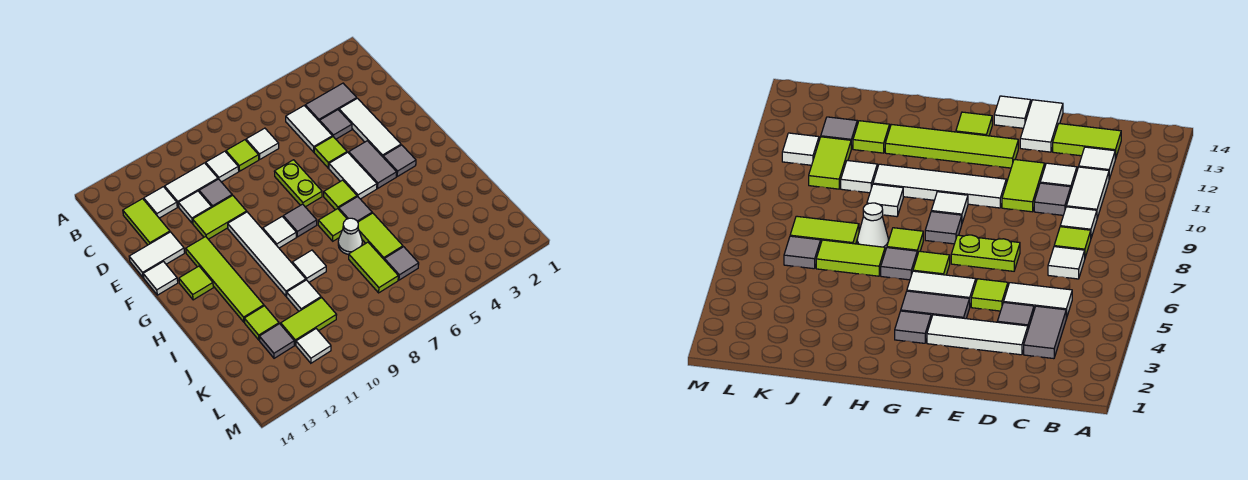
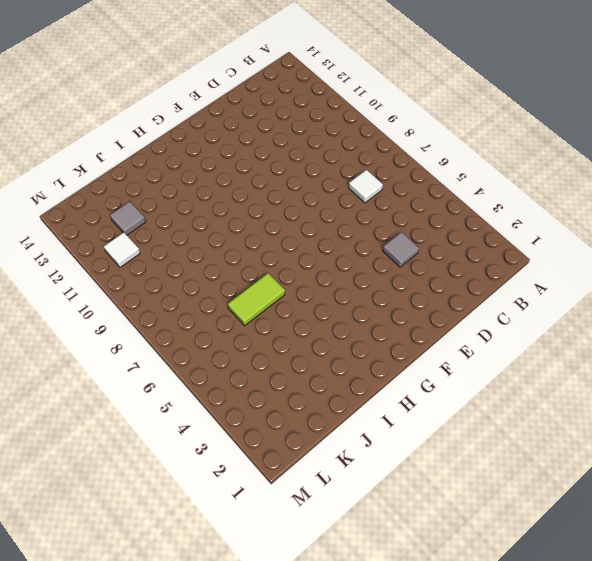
none -> grey tile C3:C4 level 1
none -> white tile C5:D5 level 1
none -> lime tile C8 level 1
none -> white tile C9 level 1

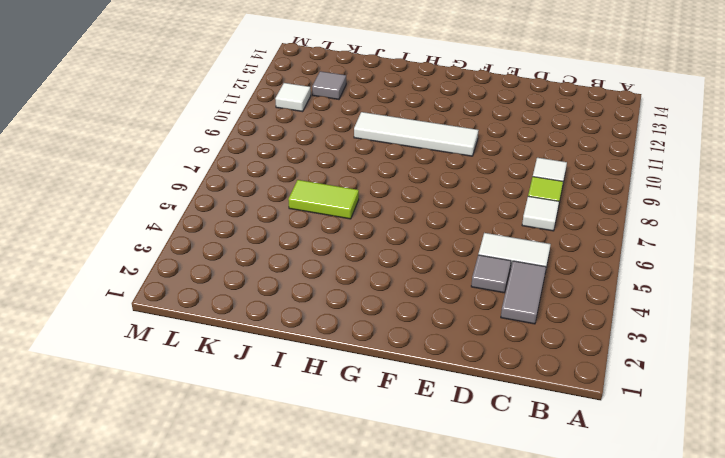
none -> white tile C10:C11 level 1
none -> white tile C12 level 1
none -> lime tile C13:D13 level 1
none -> white tile D3:F3 level 1

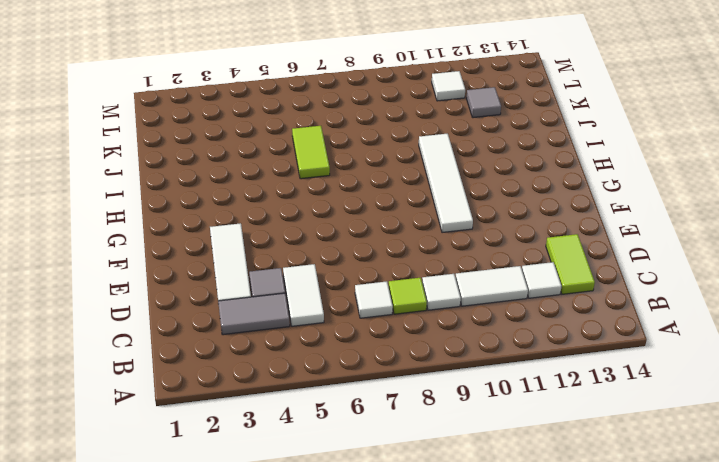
none -> grey tile D10 level 1
none -> white tile D11 level 1
none -> lime tile E5 level 1
none -> lime plate E7:F7 level 1

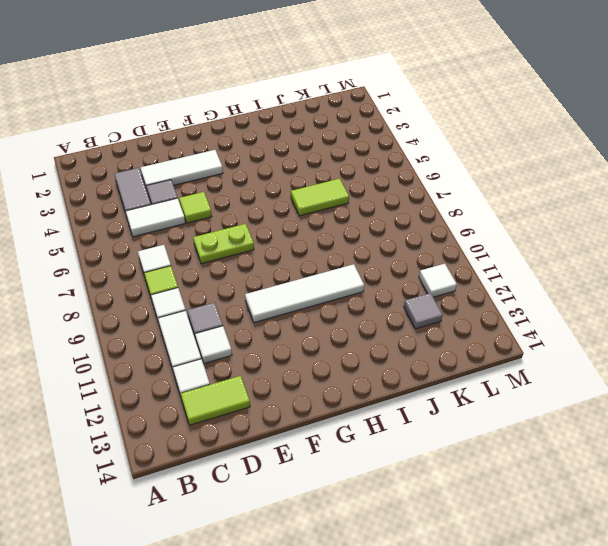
none -> lime tile E10:E11 level 1
none -> white tile E13:E14 level 1
none -> grey tile F4:G4 level 1
none -> white tile F5:G5 level 1

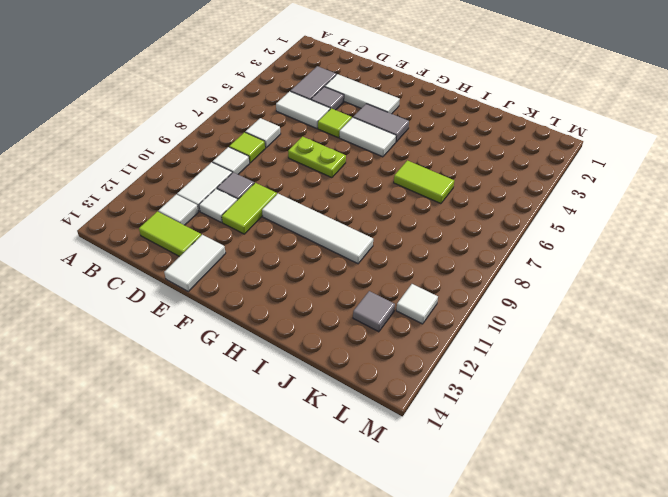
none -> lime tile F12:I12 level 1
none -> white tile F14 level 1
none -> grey tile G3 level 1
none -> lime tile G6 level 1

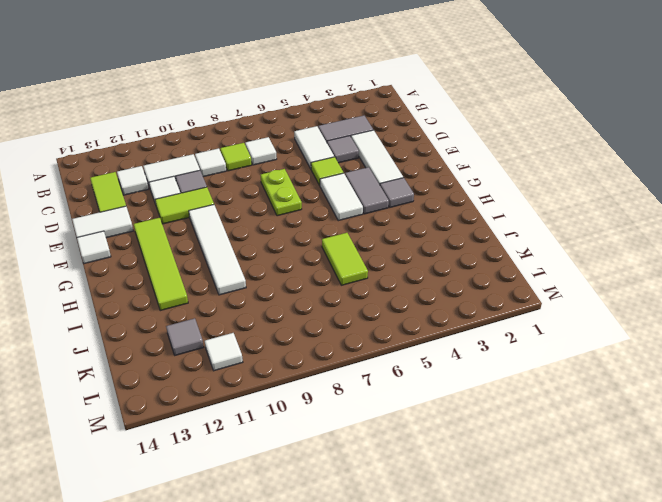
none -> lime tile G6 level 1
none -> grey tile G8 level 1
none -> white tile G9 level 1
none -> lime tile G13 level 1

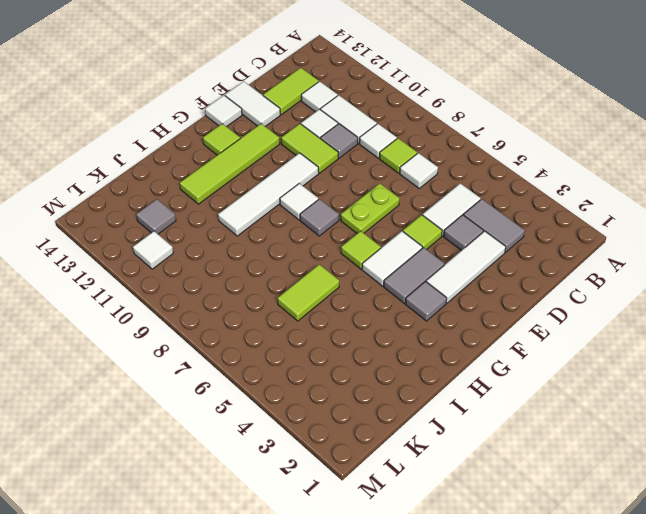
none -> grey tile H6 level 1
none -> lime tile H7 level 1
none -> white cone I7 level 1
none -> white tile I9 level 1

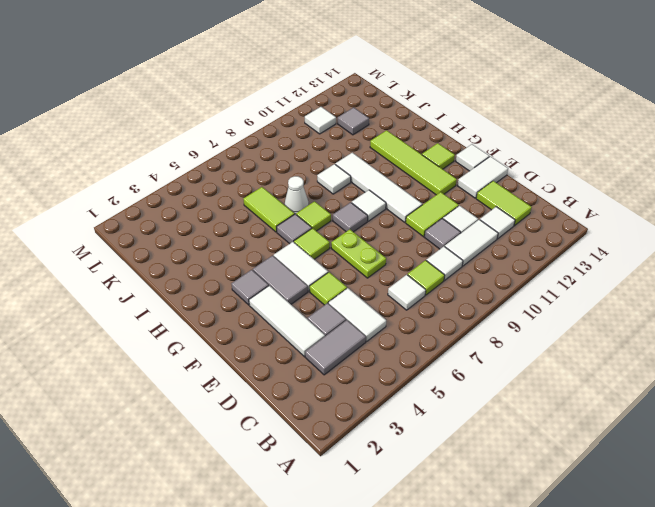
none -> lime tile J7:K7 level 1
none -> white tile J10 level 1
none -> lime tile J12 level 1
none -> grey tile K6 level 1

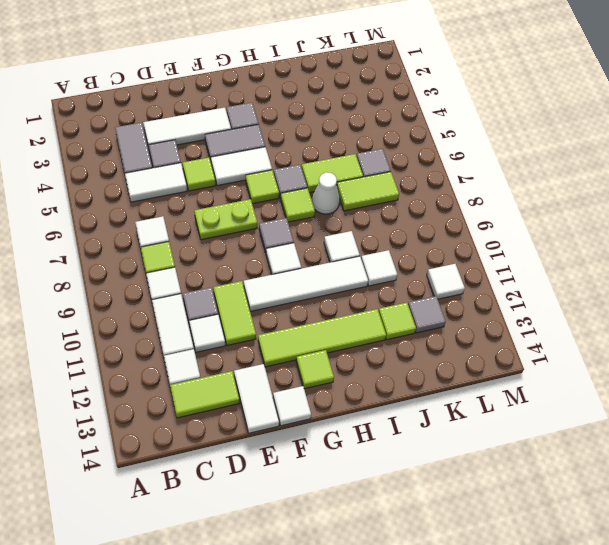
none -> lime tile K10:K11 level 1

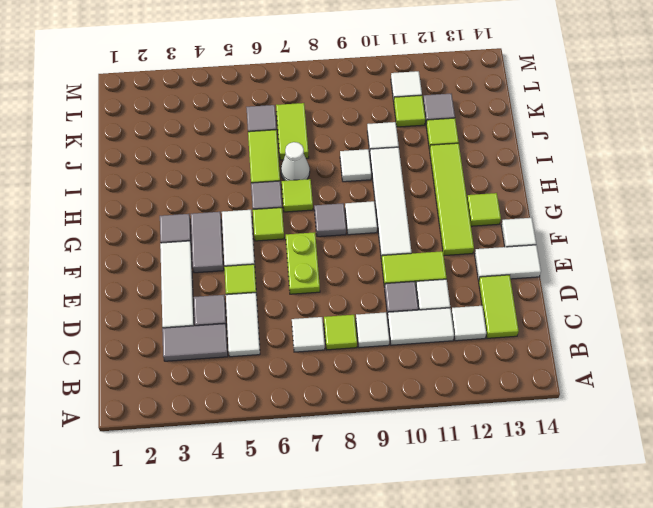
lime tile K11 level 1 -> lime tile K10:K11 level 1

